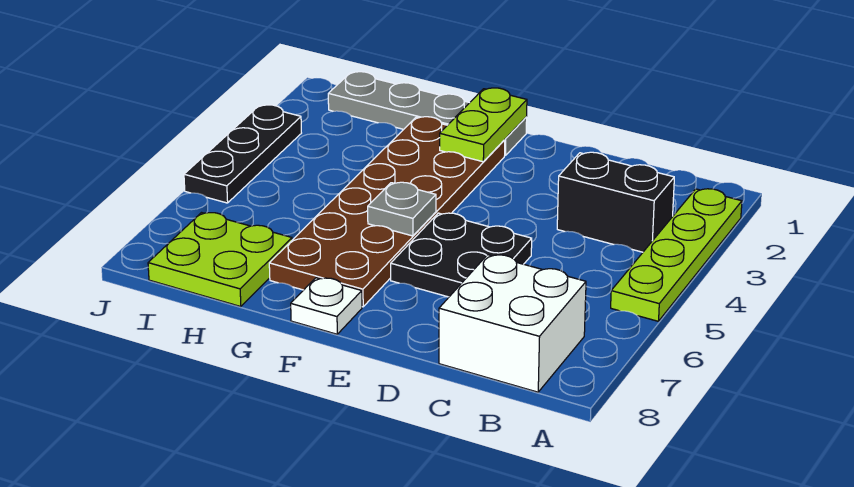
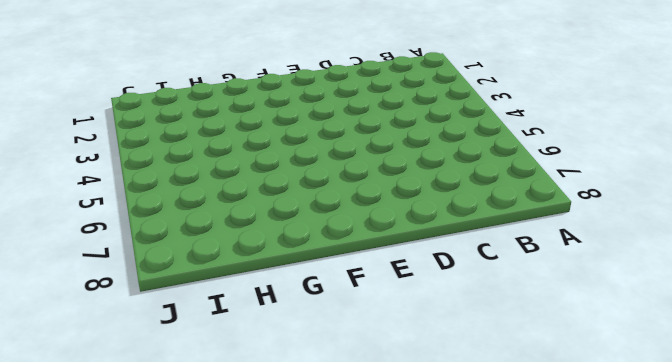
none -> lime plate A2:A5 level 1
none -> black brick B3:C3 level 1

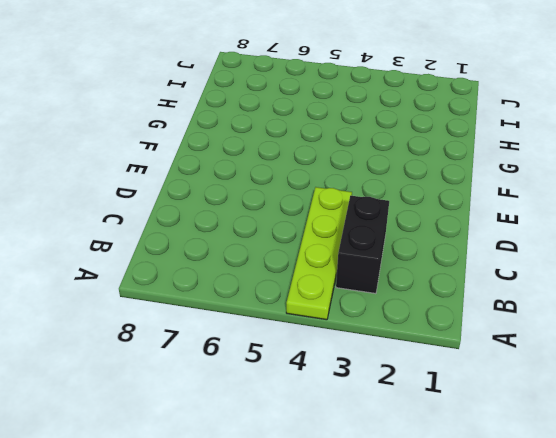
lime plate A4:D4 level 1 -> lime plate A2:A5 level 1
none -> white brick B7:C8 level 1
none -> black plate D5:E6 level 1

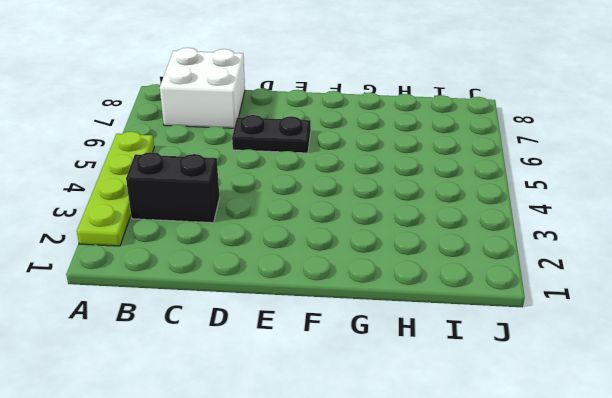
black plate D6:E6 level 1 -> black plate D5:E6 level 1
none -> grey plate F1:I1 level 1
none -> brown plate F2:G7 level 1

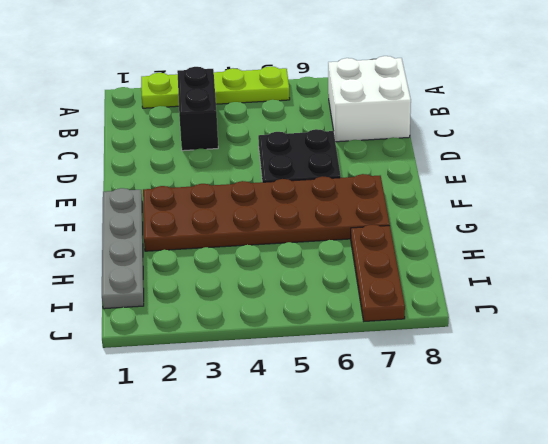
brown plate H7:J7 level 1 -> lime plate H7:I8 level 1
none -> white plate F8 level 1
none -> black plate J3:J5 level 1

